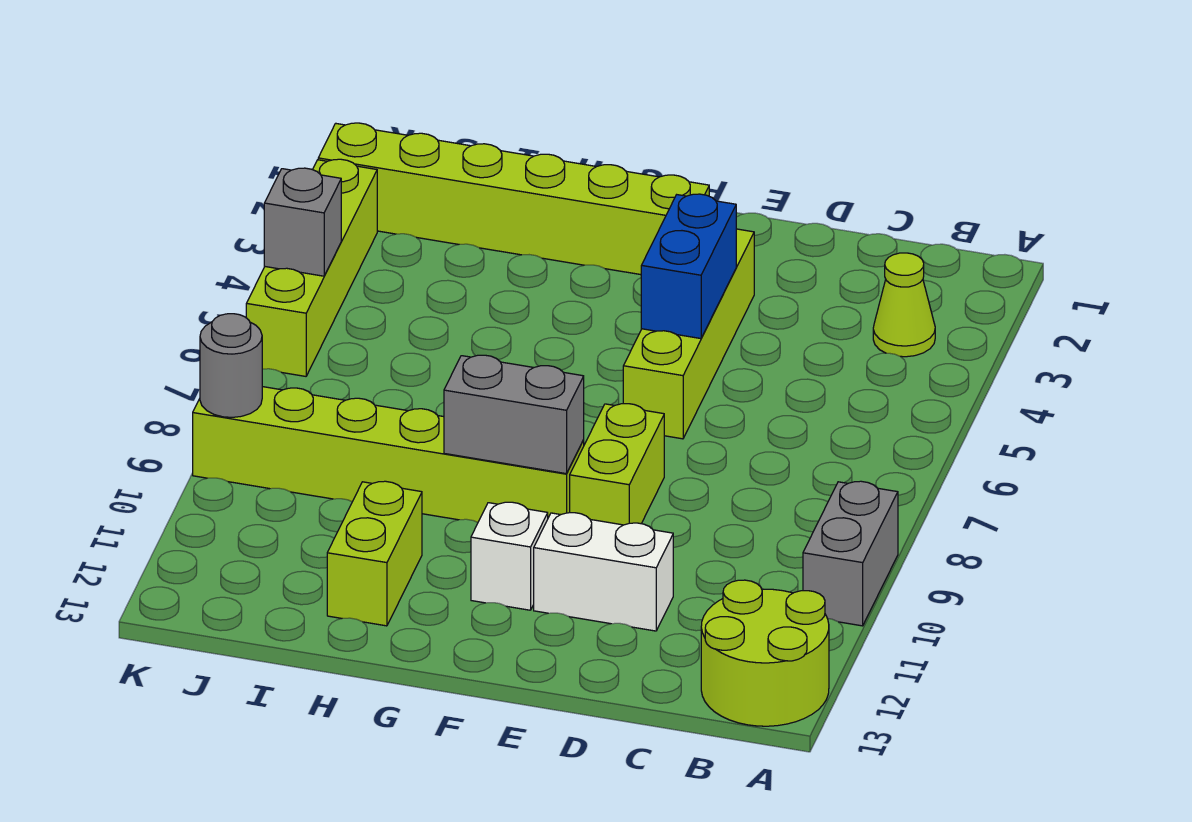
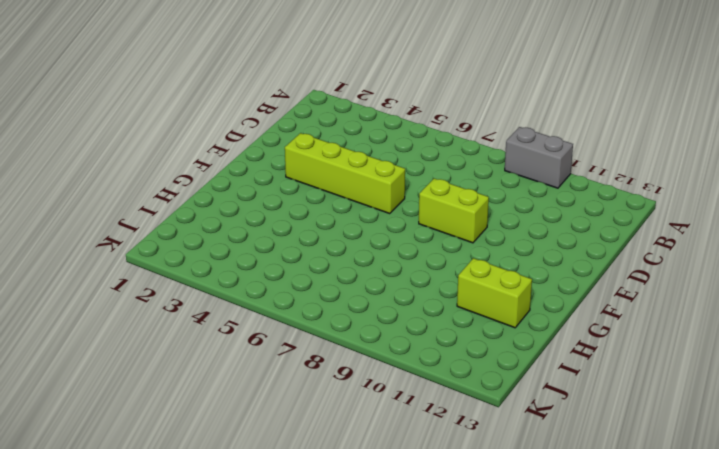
none -> lime round brick A12:B13 level 1
none -> lime cone B3 level 1
none -> white brick D11:E11 level 1

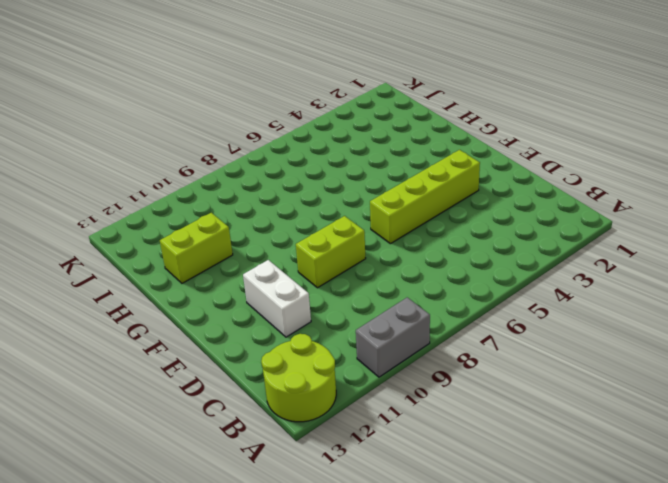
none -> lime cone B3 level 1
none -> lime brick F2:K2 level 1
none -> lime brick F9:K9 level 1

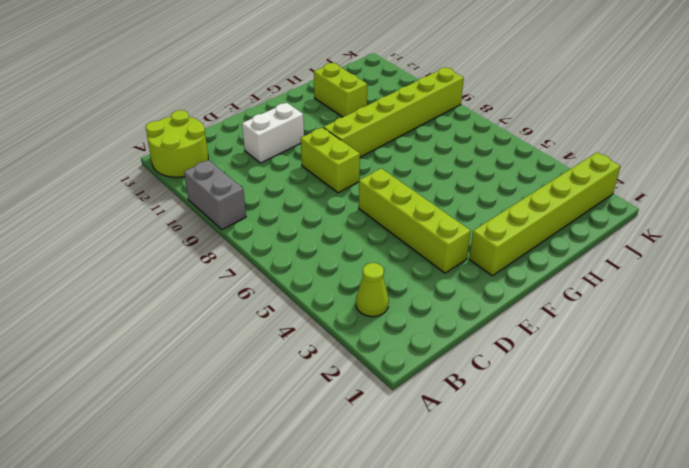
none -> white brick F11 level 1
none -> lime brick K3:K6 level 1
none -> blue brick E4:E5 level 2

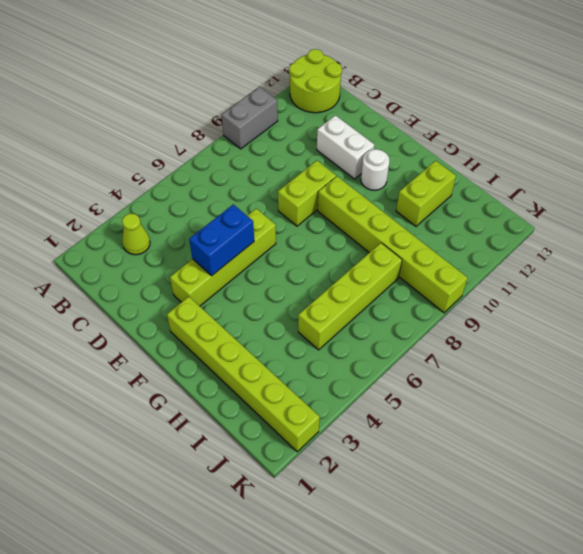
white round brick F11 level 1 -> white brick F11 level 1
lime brick I5:I8 level 1 -> lime brick K3:K6 level 1
none -> grey brick F9:G9 level 2
none -> grey brick K5 level 2
none -> grey round brick K9 level 2

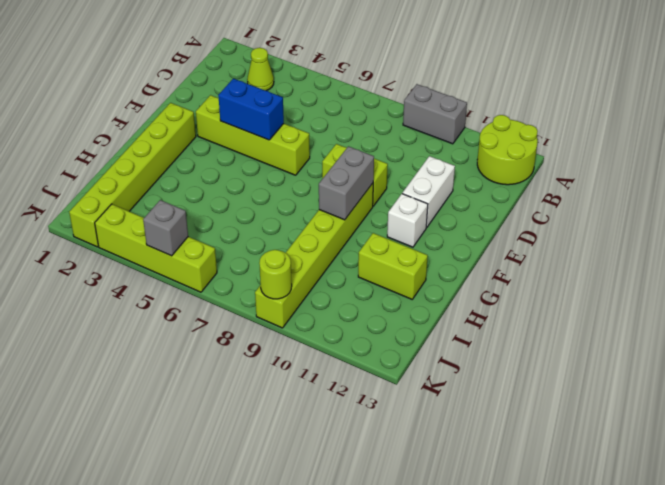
lime round brick K9 level 2 -> grey round brick K9 level 2

